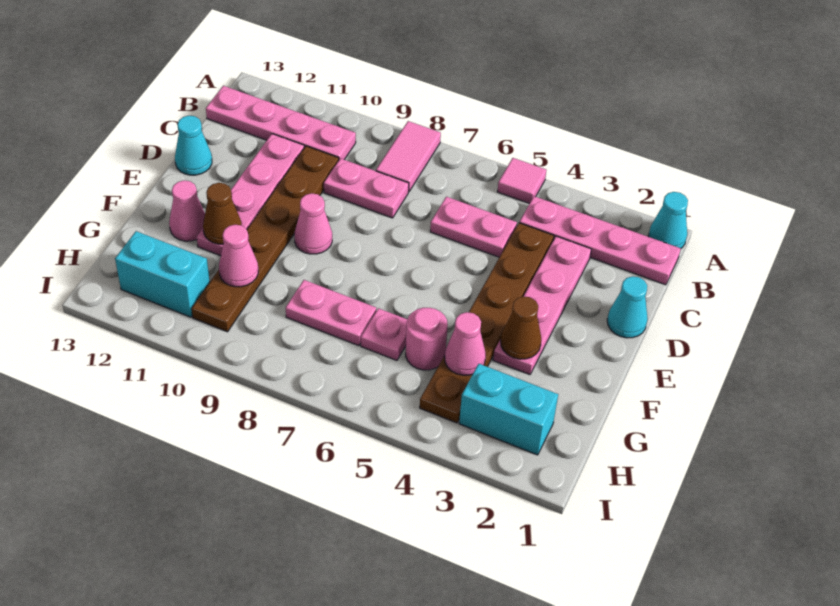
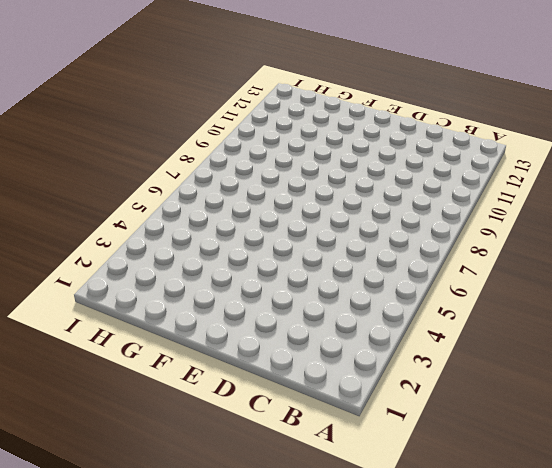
none -> cyan cone A1 level 1
none -> pink tile A5 level 1
none -> pink tile A8:B8 level 1

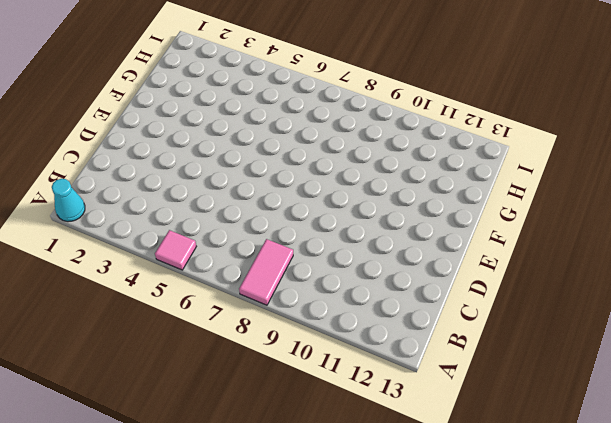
none -> pink plate B1:B4 level 1
none -> pink plate B10:B13 level 1
none -> pink plate C3:F3 level 1

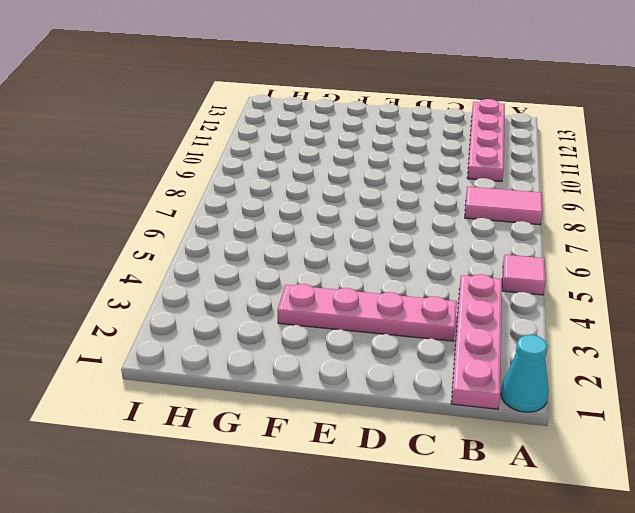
none -> brown plate C4:H4 level 1
none -> pink plate C5:C6 level 1
none -> pink plate C8:C9 level 1

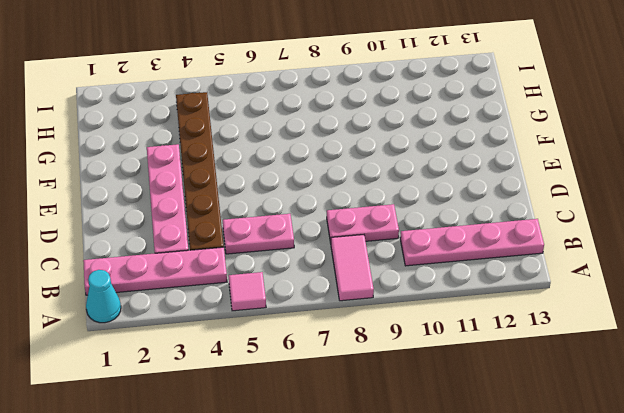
none -> brown plate C10:H10 level 1
none -> pink plate C11:F11 level 1
none -> cyan cone D1 level 1

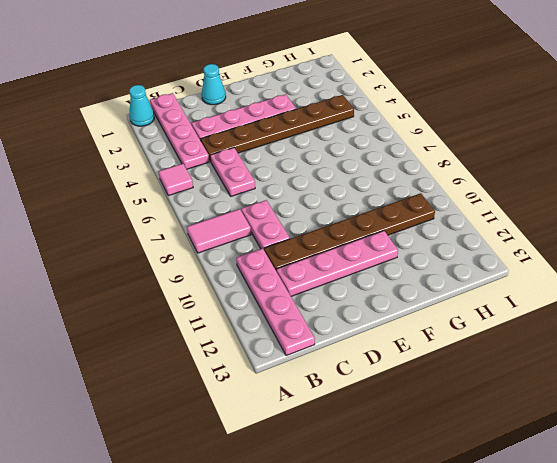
none -> cyan cone D13 level 1
none -> pink cone E9 level 1
none -> pink cone F12 level 1

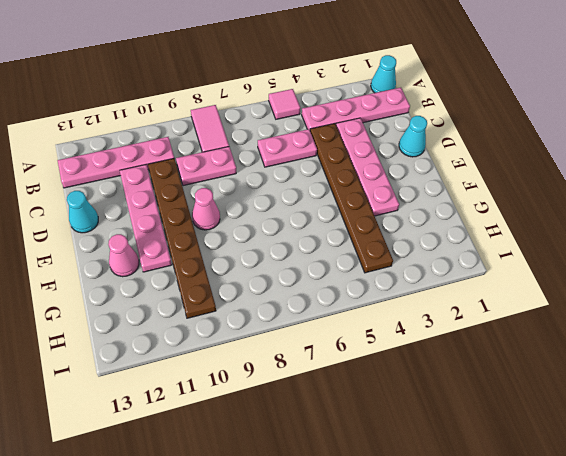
none -> pink round brick G5 level 1
none -> pink plate G6 level 1
none -> pink plate G7:G8 level 1

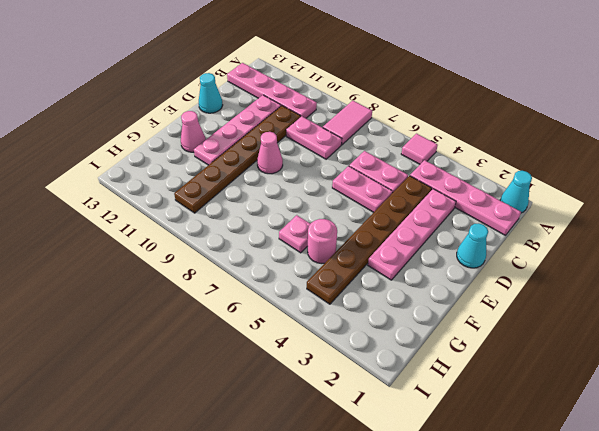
pink plate D5:D6 level 1 -> pink plate G7:G8 level 1
none -> cyan brick H2:H3 level 1
none -> cyan brick H11:H12 level 1
none -> brown cone F3 level 2

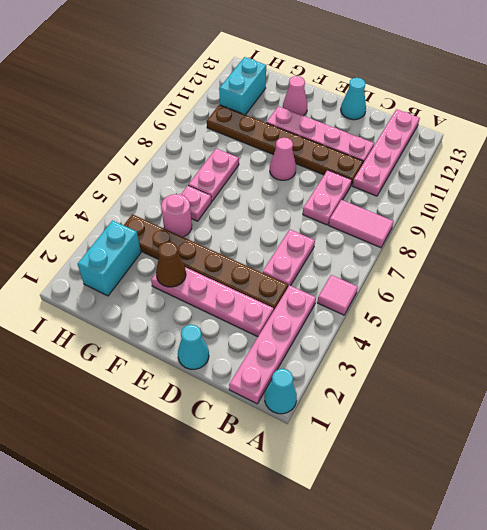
none -> brown cone F11 level 2
none -> pink cone G4 level 2
none -> pink cone G10 level 2

